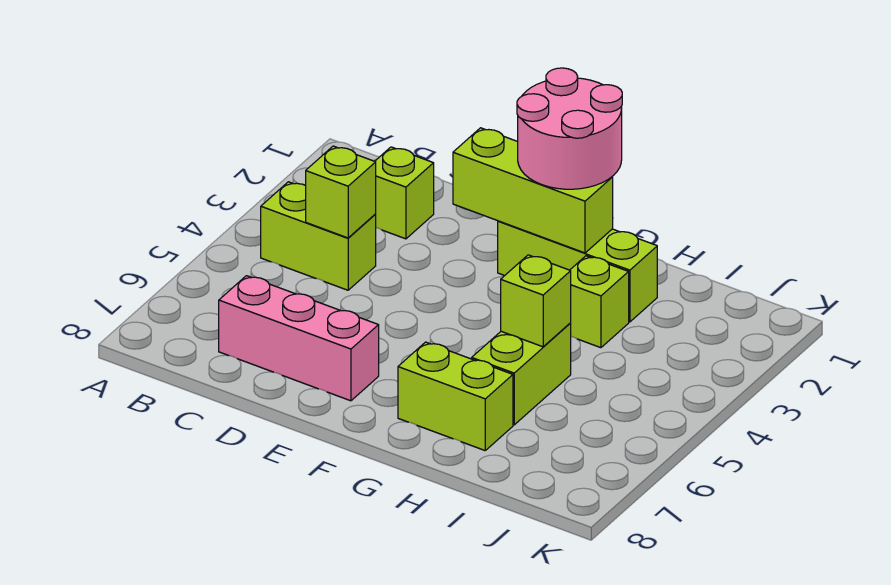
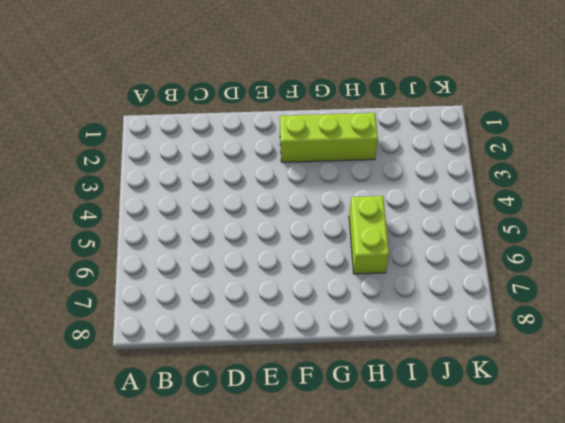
none -> lime brick B4:C4 level 1
none -> lime brick C2 level 1

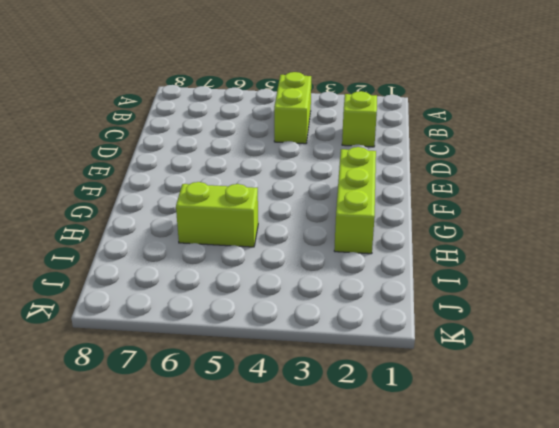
none -> pink brick C7:E7 level 1
none -> lime brick G7:H7 level 1

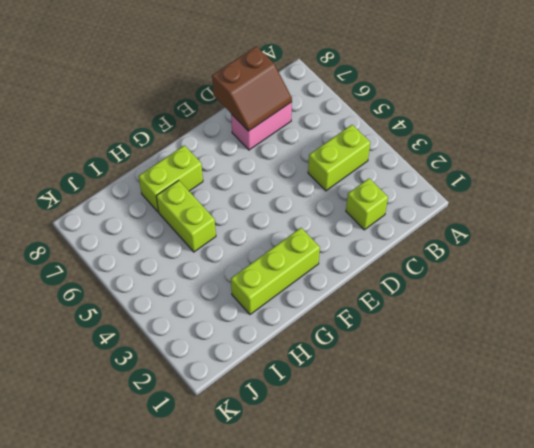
pink brick C7:D7 level 1 -> pink brick C7:E7 level 1
brown slope C7:D8 level 2 top 8 -> none
none -> lime brick H3 level 1
none -> lime brick C4 level 2

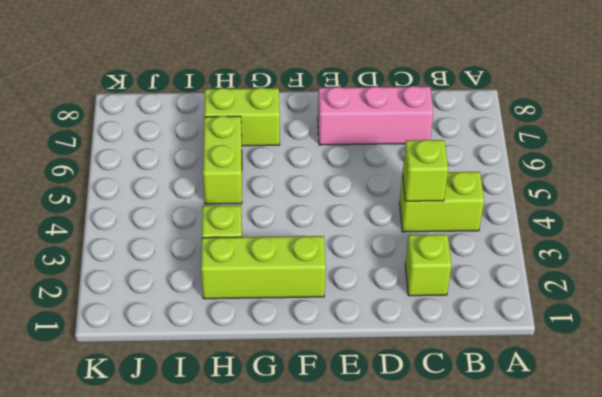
none -> lime brick E2:G2 level 2
none -> lime brick H5 level 2

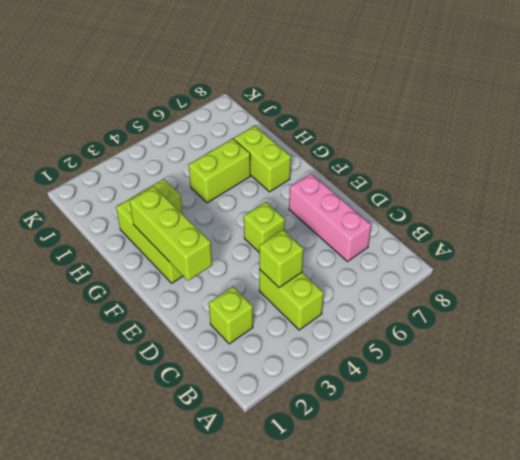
lime brick E5 level 1 -> lime brick H5 level 2
none -> pink round brick F1:G2 level 3

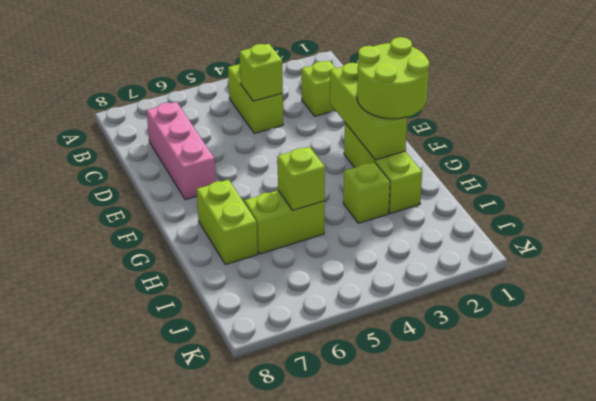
lime round brick F1:G2 level 3 -> pink round brick F1:G2 level 3

